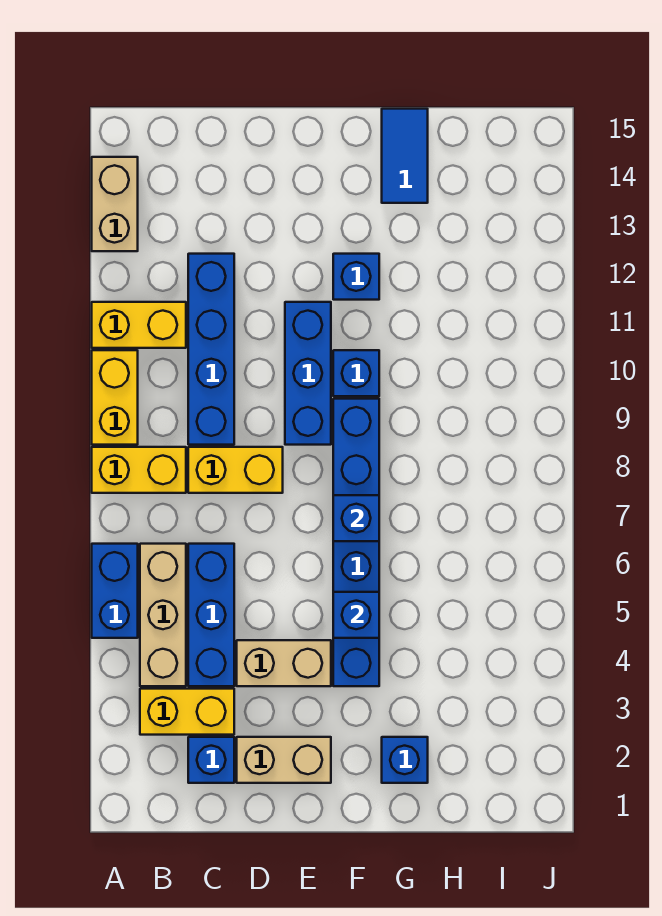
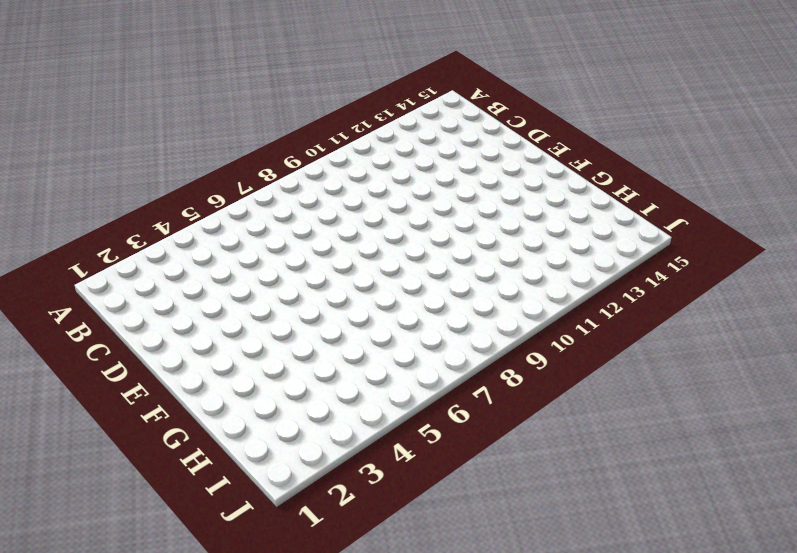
none -> blue brick A5:A6 level 1
none -> yellow brick A8:B8 level 1
none -> yellow brick A9:A10 level 1

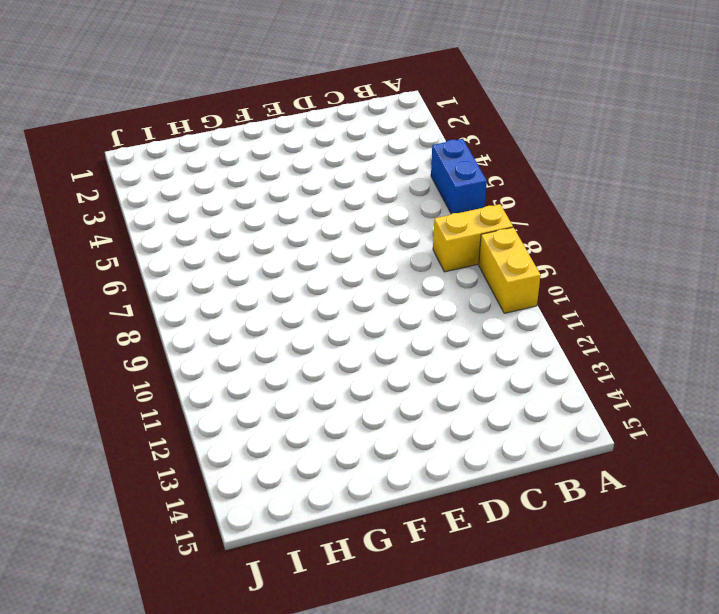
none -> yellow brick A11:B11 level 1
none -> tan brick A13:A14 level 1
none -> yellow brick B3:C3 level 1

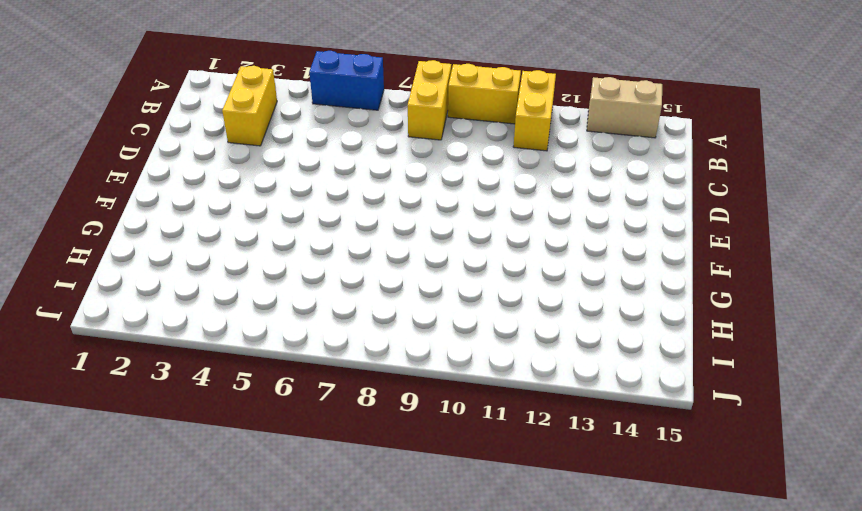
none -> tan brick B4:B6 level 1
none -> blue brick C2 level 1
none -> blue brick C4:C6 level 1

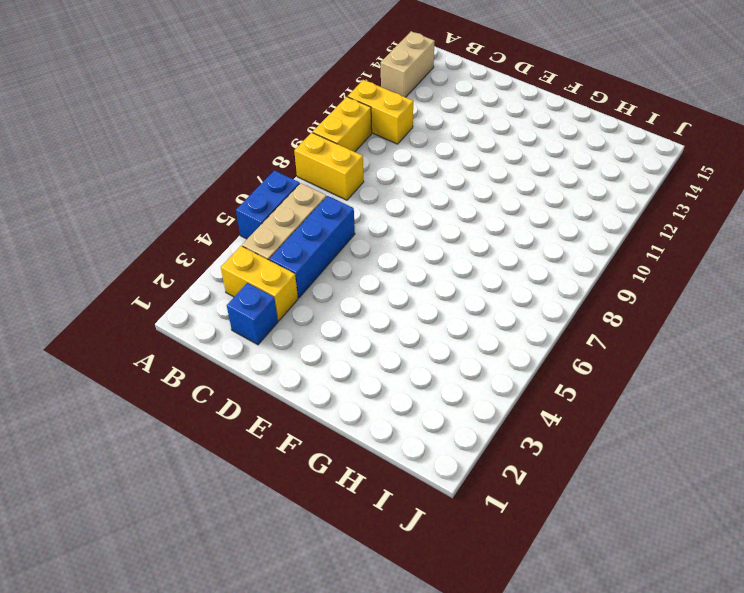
none -> yellow brick C8:D8 level 1
none -> blue brick C9:C12 level 1
none -> tan brick D2:E2 level 1

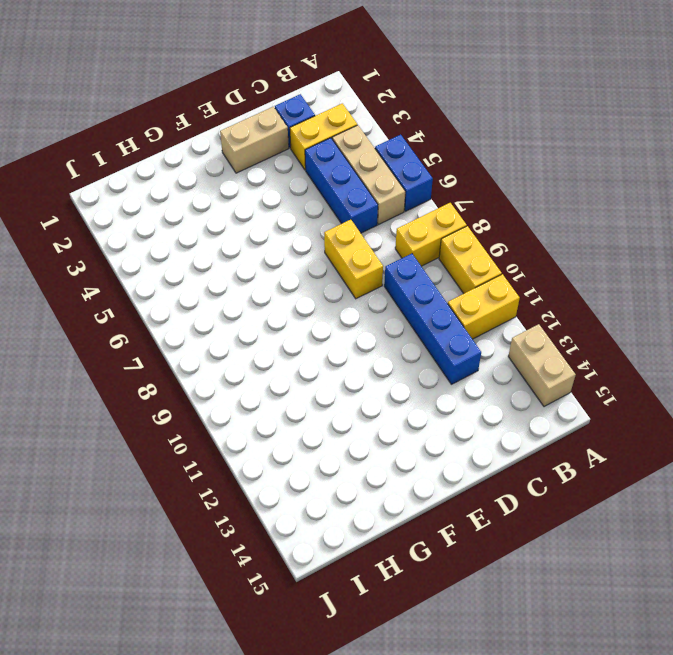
yellow brick D7:D8 level 1 -> yellow brick C8:D8 level 1
none -> tan brick D4:E4 level 1
none -> blue brick E9:E11 level 1
none -> blue brick F4:F9 level 1

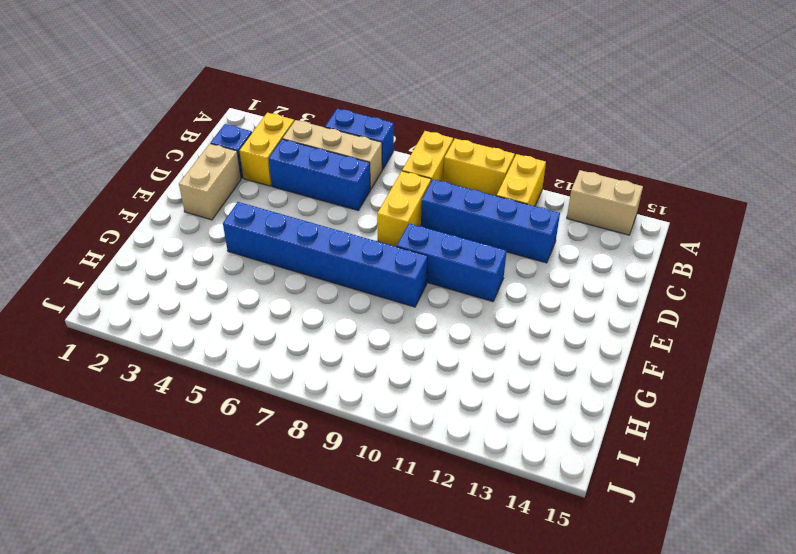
none -> tan brick D4:E4 level 1
none -> blue brick F10 level 1
none -> blue brick F12 level 1

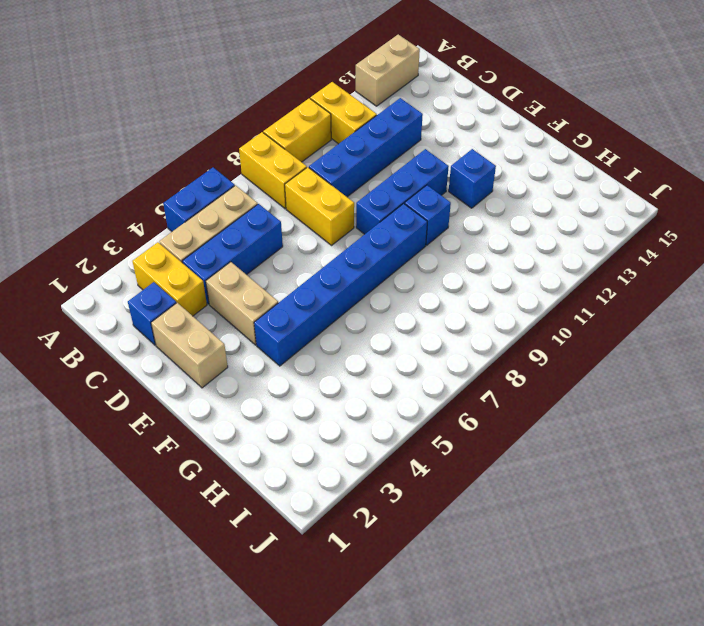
none -> blue brick G2 level 1
none -> blue tile G14:G15 level 1
none -> blue brick F5 level 2

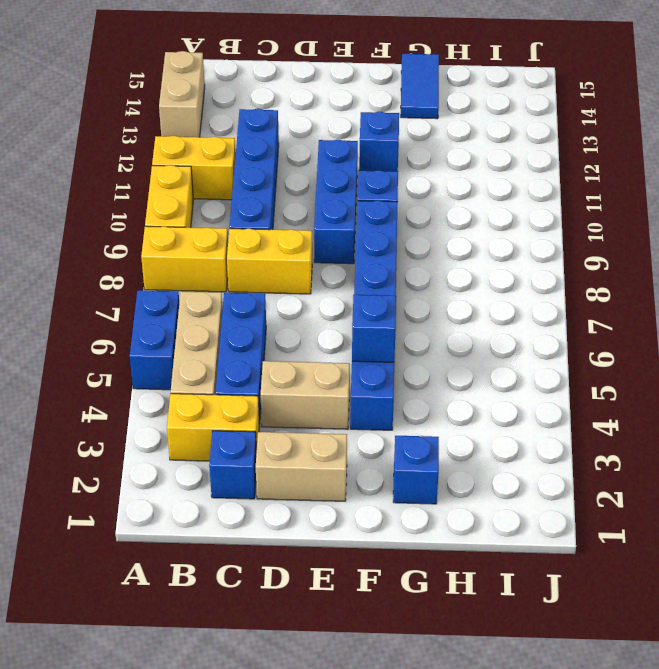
none -> blue brick F7 level 2

